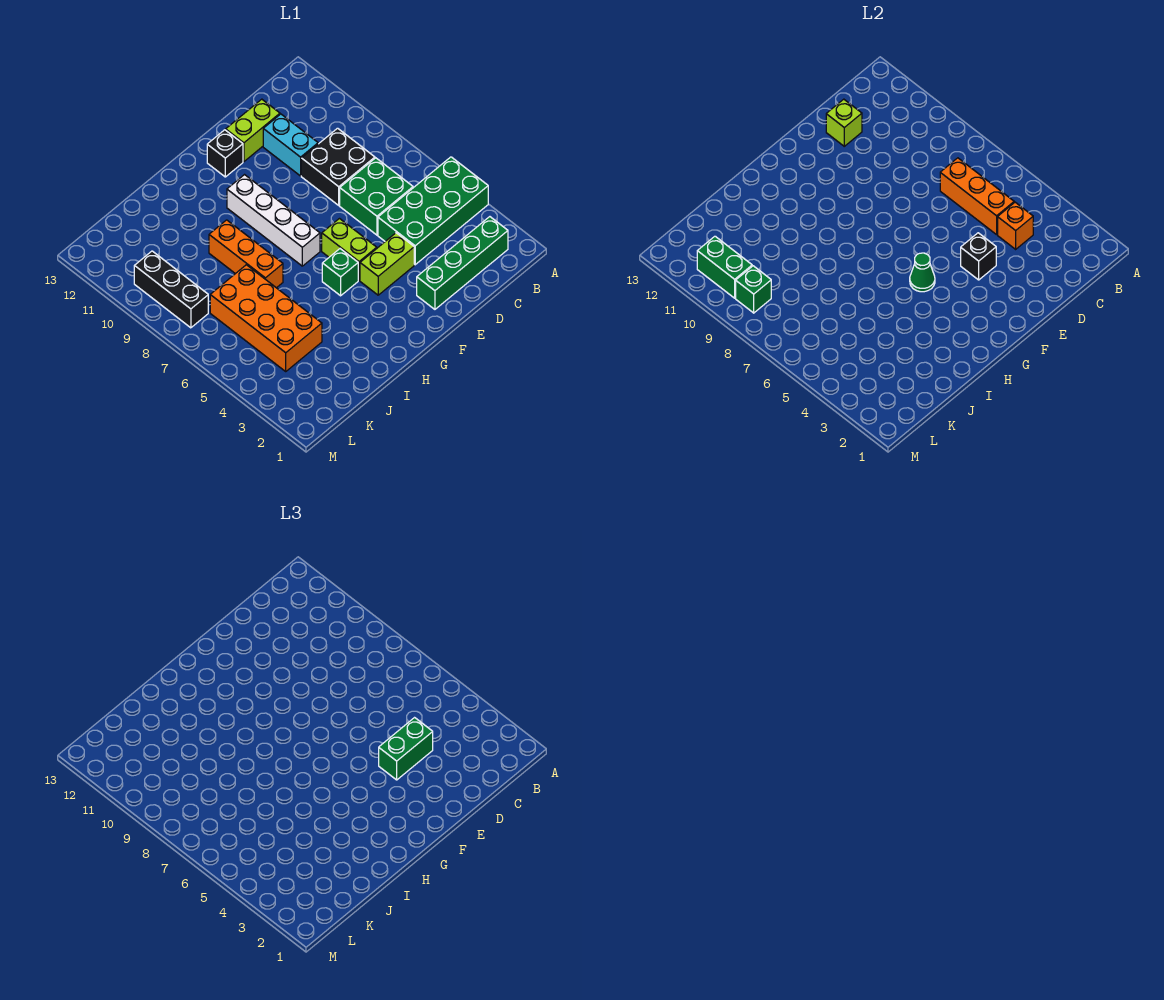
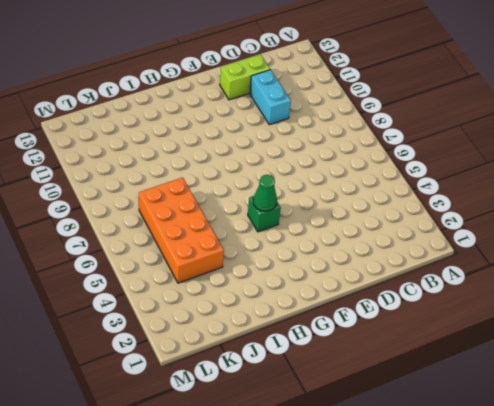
none -> green brick A4:D5 level 1
none -> green brick B2:E2 level 1
none -> green brick C6:D7 level 1

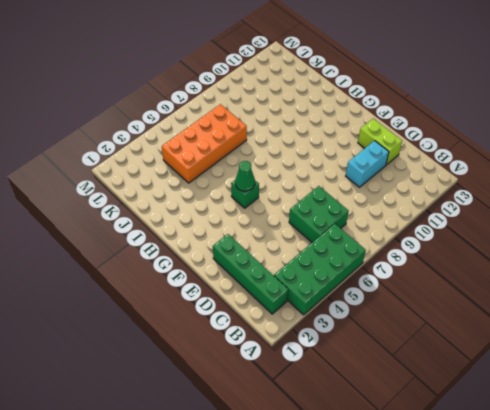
green brick A3:B6 level 1 -> green brick A4:D5 level 1
none -> black brick C8:D9 level 1
none -> lime brick E4:F4 level 1
none -> lime brick F5:F6 level 1

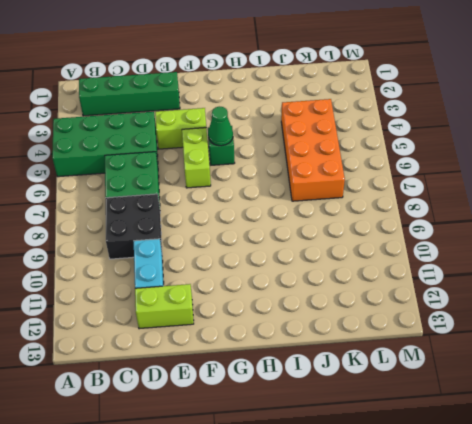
none -> black brick F12 level 1
none -> white brick G7:G10 level 1
none -> orange brick I7:I9 level 1

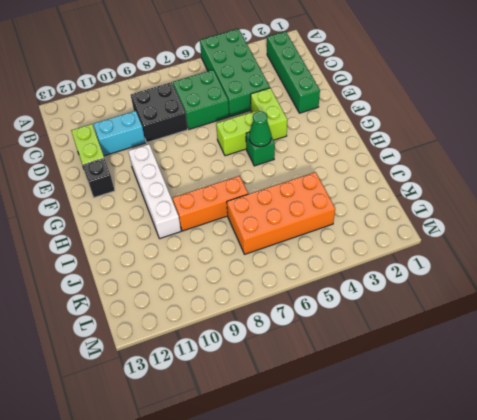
white brick F10:I10 level 1 -> white brick G7:G10 level 1
none -> black brick L8:L10 level 1
none -> orange brick C4 level 2
none -> orange brick C5:C7 level 2

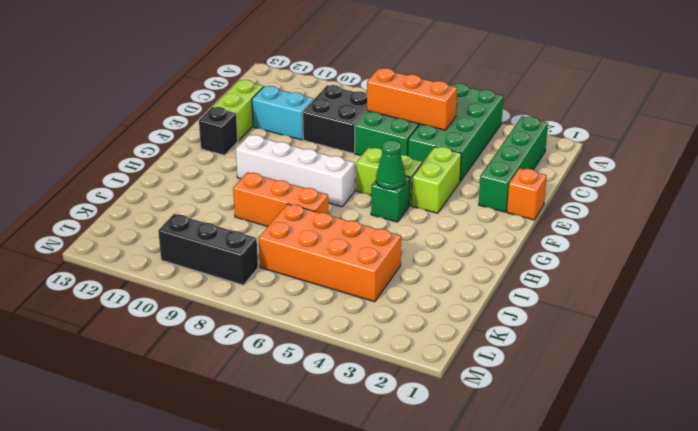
orange brick E1 level 1 -> orange brick C4 level 2
none -> lime brick D12 level 2
none -> black brick E4 level 2
none -> green brick L9 level 2

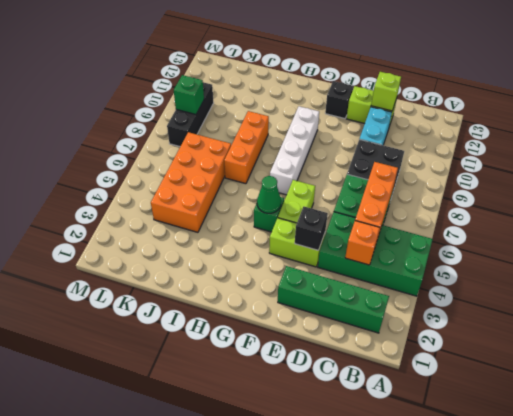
none -> green brick L10:L11 level 2
none -> green brick D4:E4 level 3

